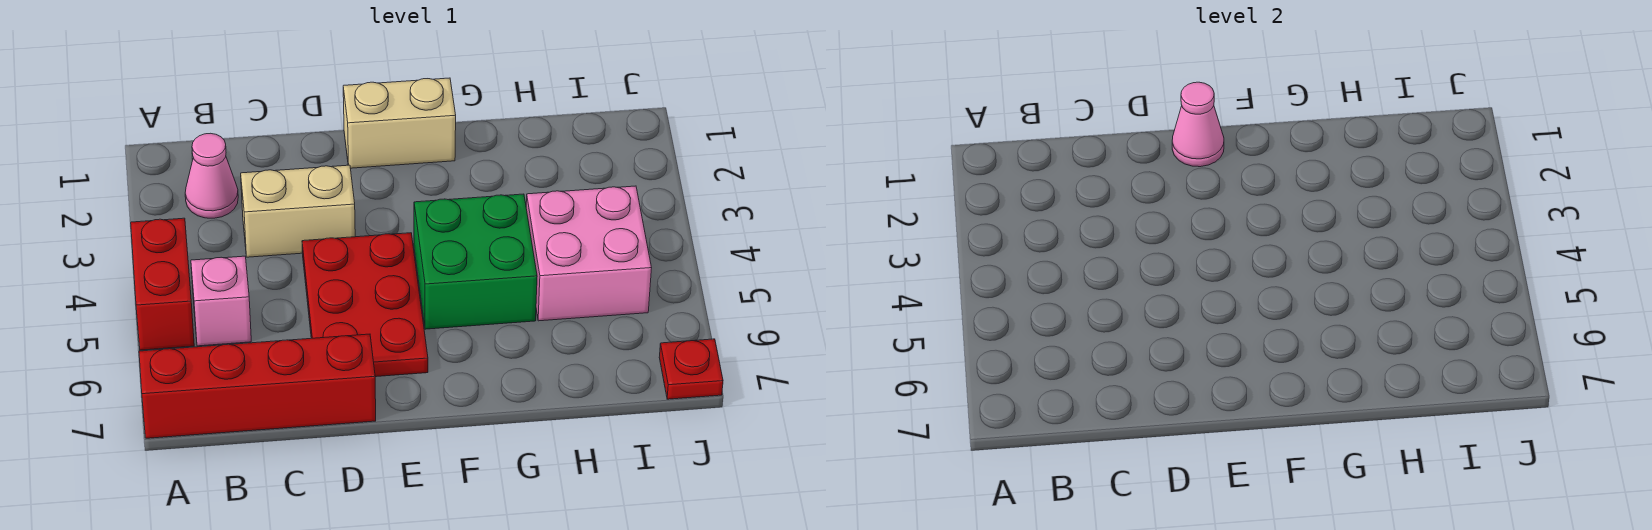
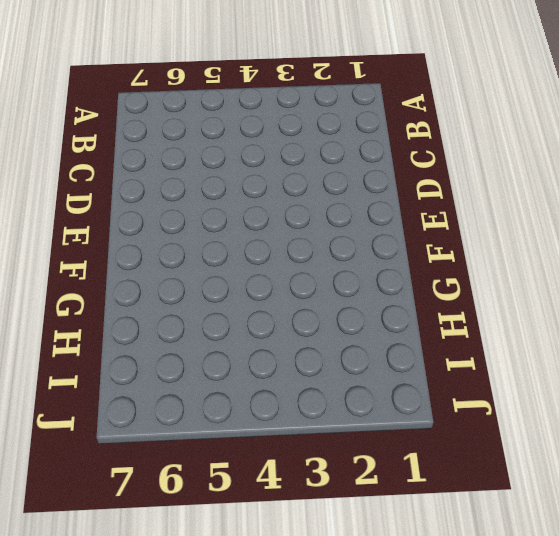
none -> red brick A4:A5 level 1
none -> red brick A7:D7 level 1

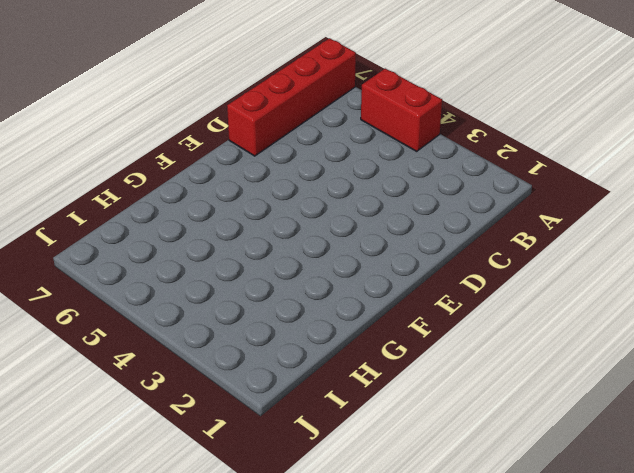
none -> pink cone B2 level 1
none -> pink brick B5 level 1

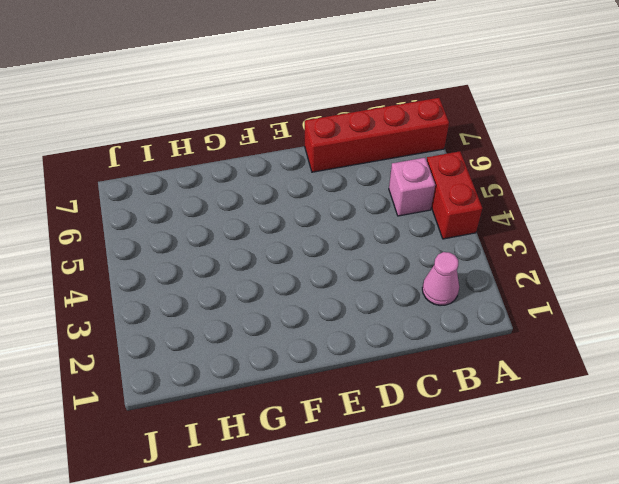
none -> tan brick C3:D3 level 1
none -> red plate D4:E6 level 1

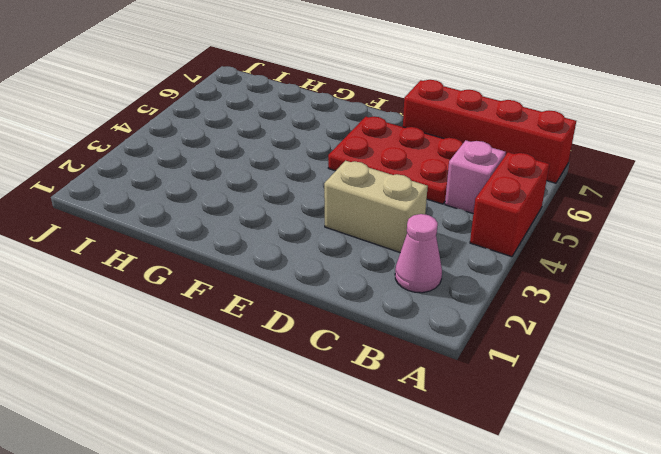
red plate C5:E6 level 1 -> red plate D4:E6 level 1
none -> tan brick E1:F1 level 1
none -> green brick F4:G5 level 1

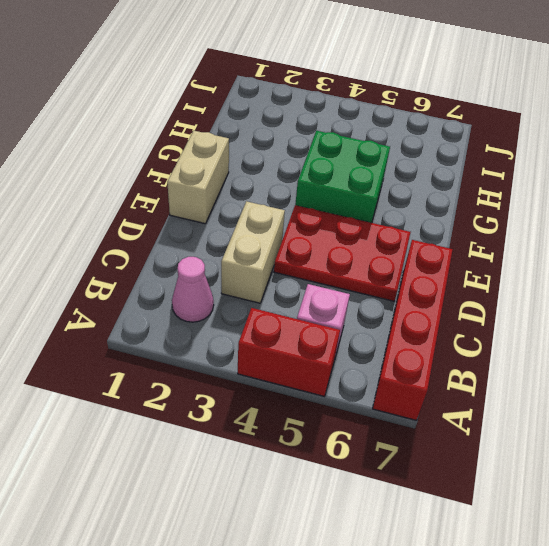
none -> pink brick H4:I5 level 1
none -> red plate J7 level 1

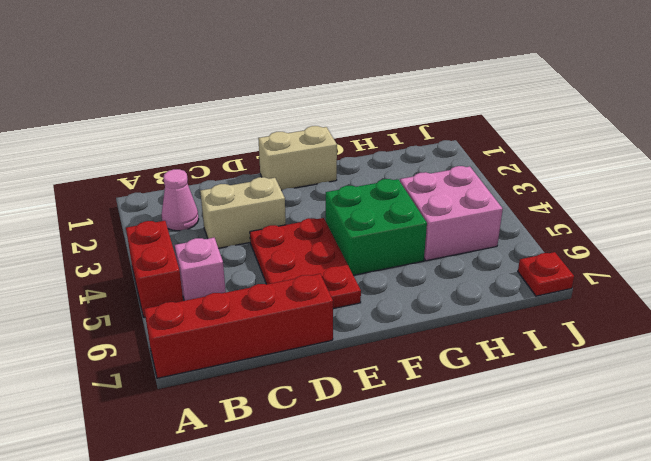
none -> pink cone E1 level 2

